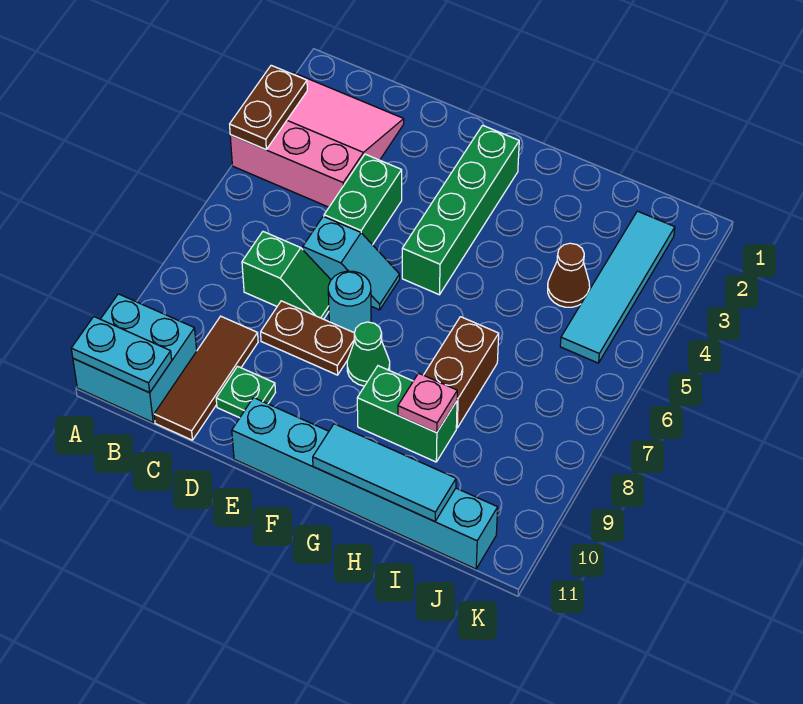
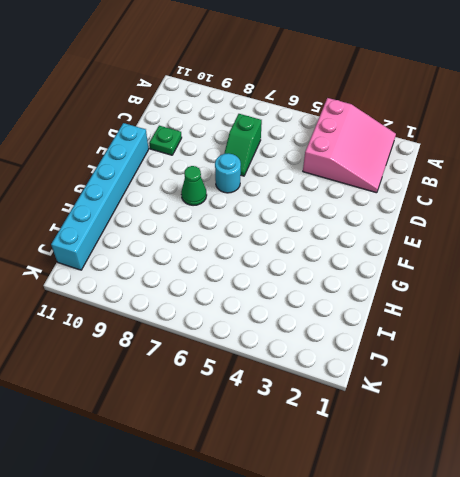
none -> cyan brick A10:B11 level 1
none -> brown tile C9:C11 level 1
none -> green brick D4:D5 level 1

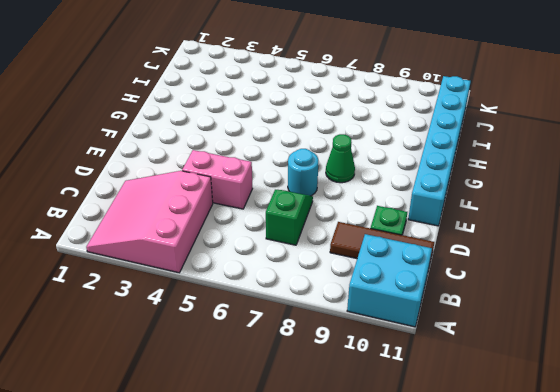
pink brick D4:D5 level 1 -> green brick D4:D5 level 1
none -> cyan slope D6:E6 level 1 top D
none -> brown plate D8:E8 level 1
none -> green brick F2:F5 level 1

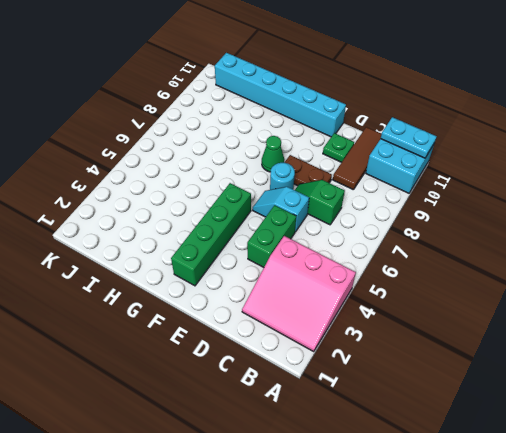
none -> green brick G9:H9 level 1
none -> brown brick H7:H8 level 1
none -> brown cone I4 level 1

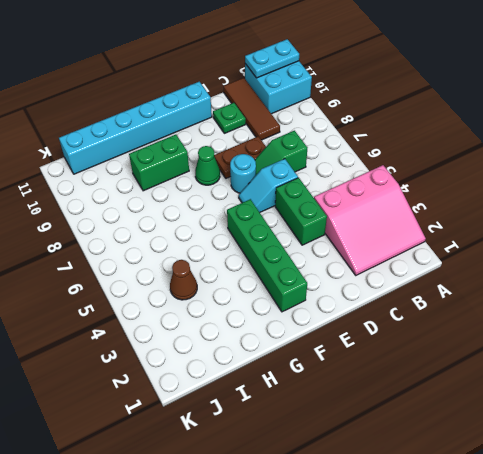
none -> brown brick H7:H8 level 1
none -> cyan tile J2:J5 level 1
none -> brown plate A3:A4 level 2

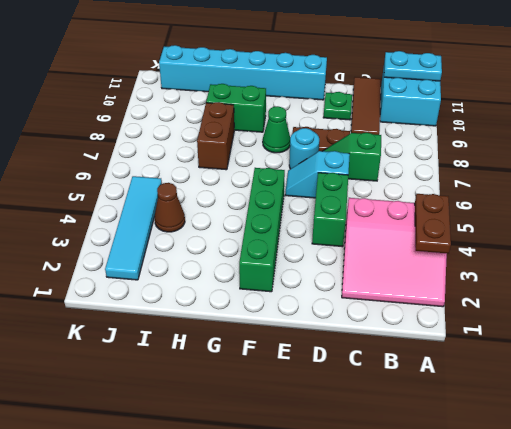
none -> cyan tile G11:I11 level 2
none -> pink plate H9 level 2

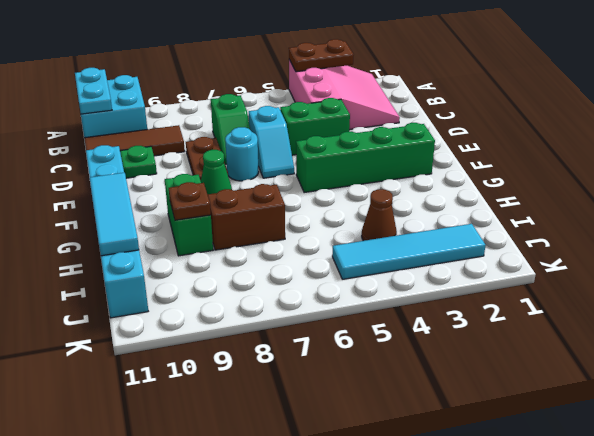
brown plate H9 level 2 -> pink plate H9 level 2

